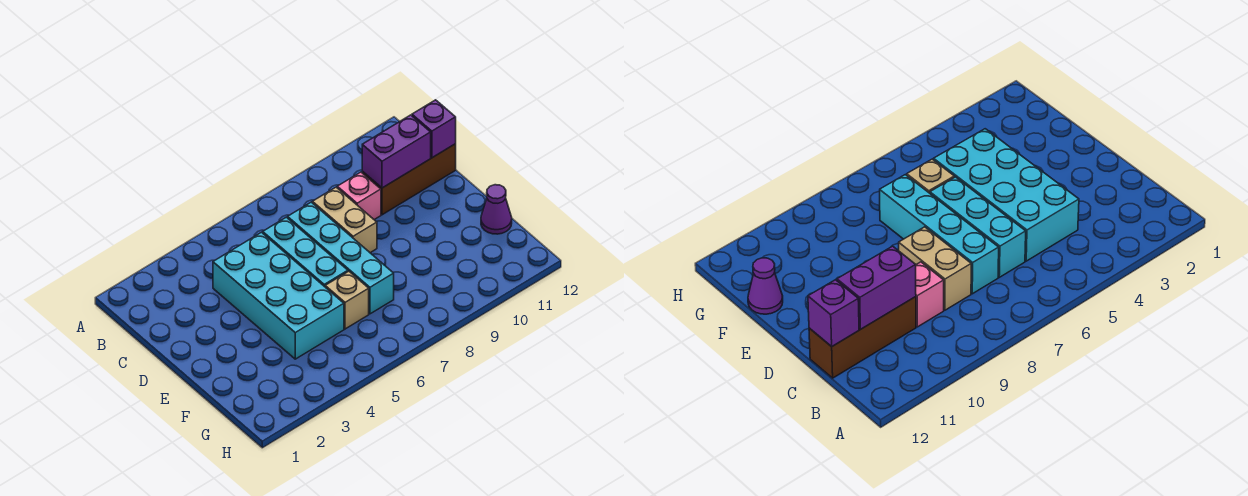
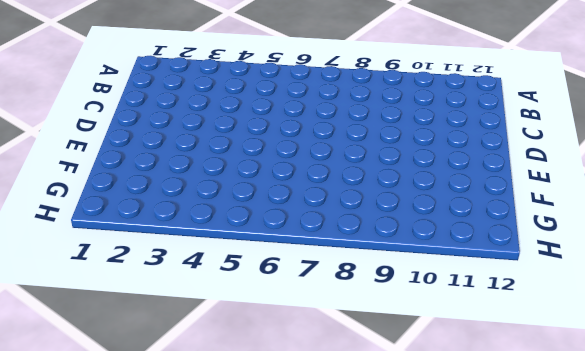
none -> cyan brick C4:F5 level 1
none -> cyan brick C6:E6 level 1

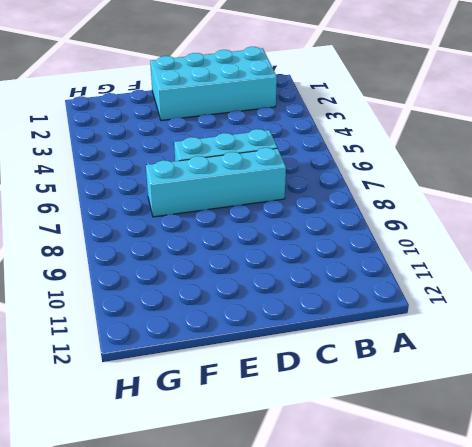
cyan brick B1:E2 level 1 -> cyan brick C4:F5 level 1
none -> tan brick C8:D8 level 1
none -> pink brick C9 level 1

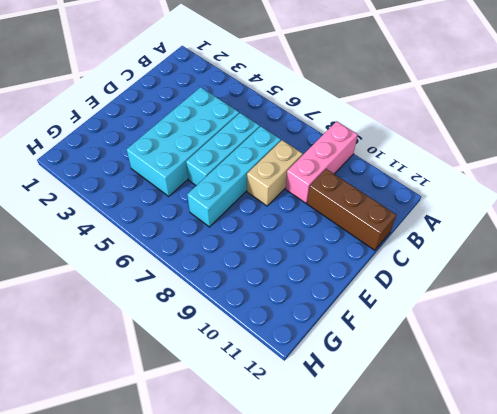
pink brick A9:C9 level 1 -> pink brick C9 level 1
none -> tan brick F6 level 1
none -> purple cone F12 level 1

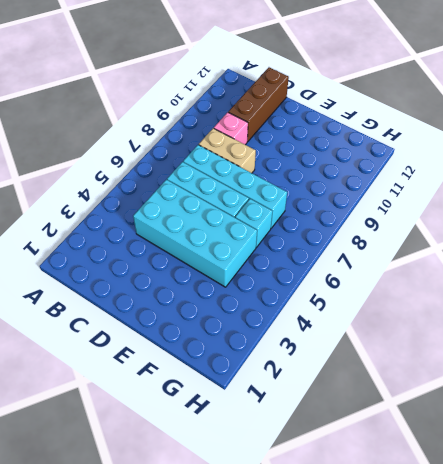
cyan brick F6 level 1 -> tan brick F6 level 1
none -> purple cone F12 level 1
none -> purple brick C10:C11 level 2

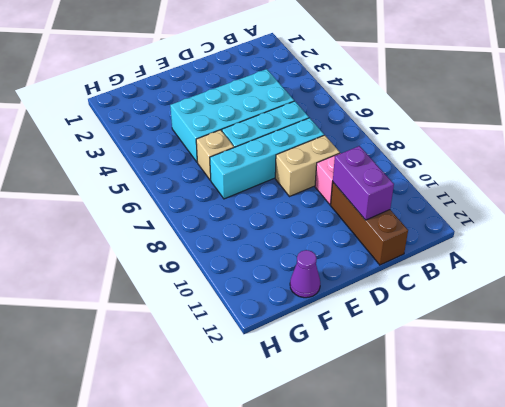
none -> purple brick C12 level 2

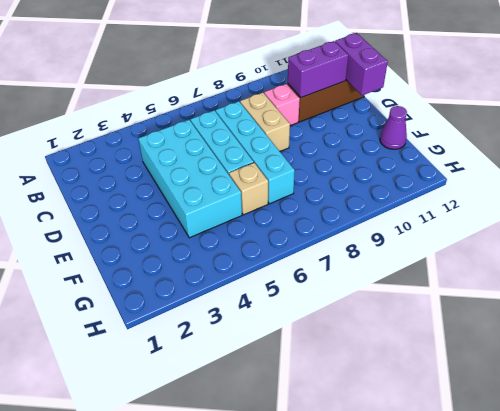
purple brick C12:D12 level 2 -> purple brick C12 level 2

